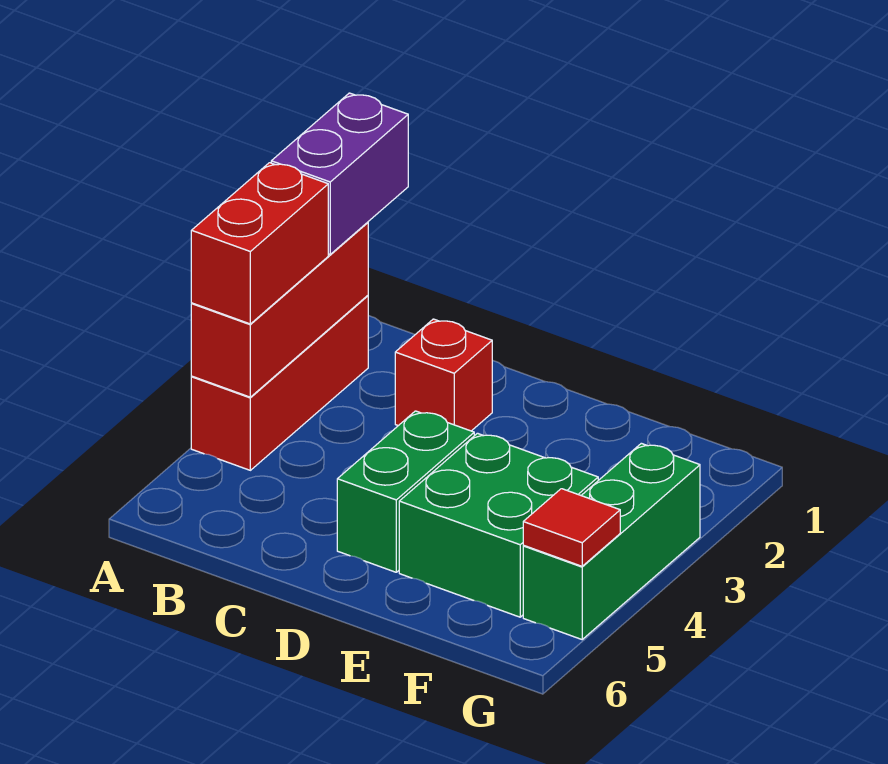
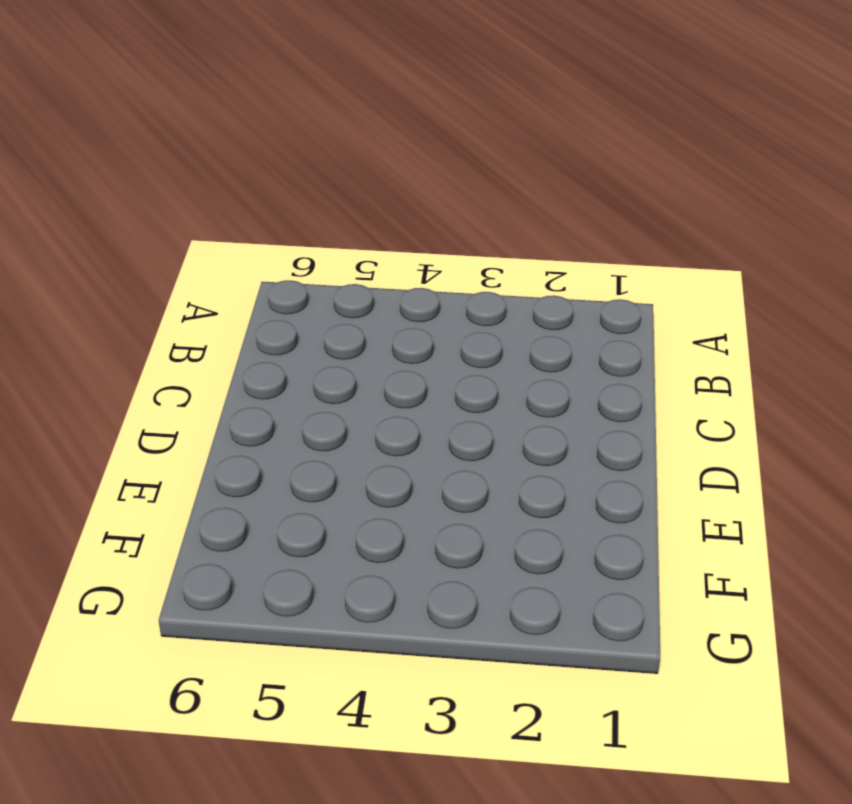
none -> red brick A2:A4 level 1
none -> red brick C2 level 1

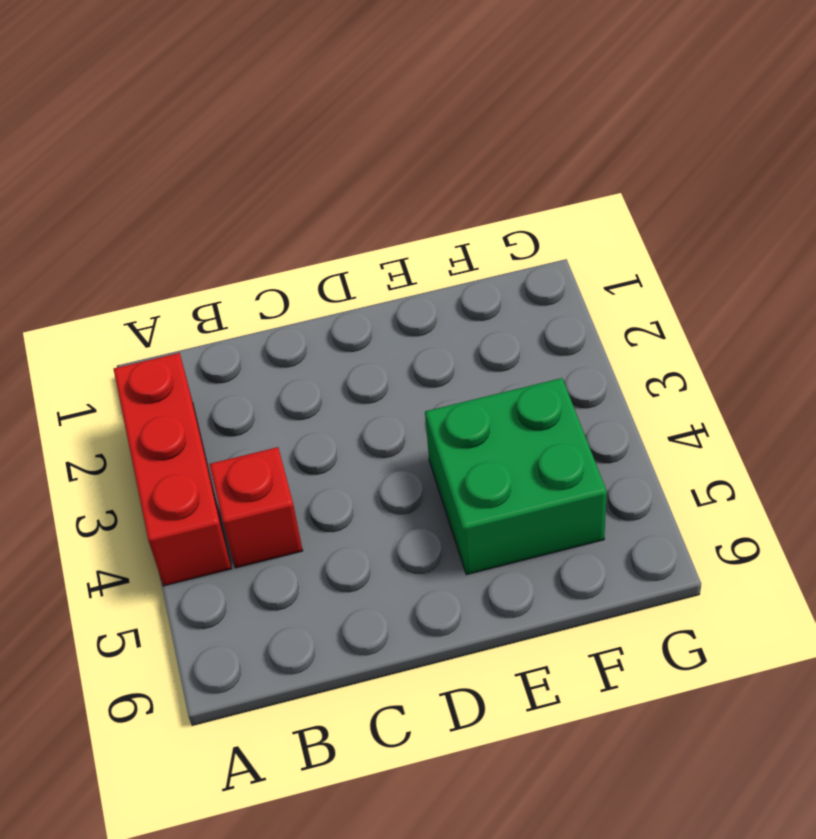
red brick B4 level 1 -> red brick C2 level 1
none -> green brick D4:D5 level 1
none -> green brick G3:G5 level 1

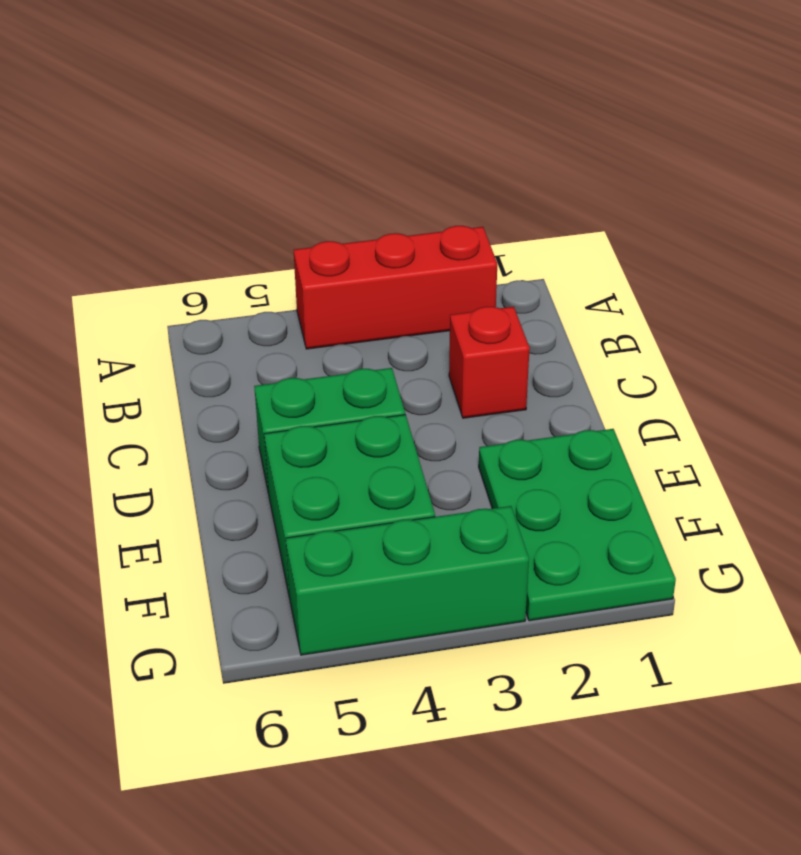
green plate E1:G2 level 1 -> none
none -> red brick A2:A4 level 2
none -> red tile G5 level 2

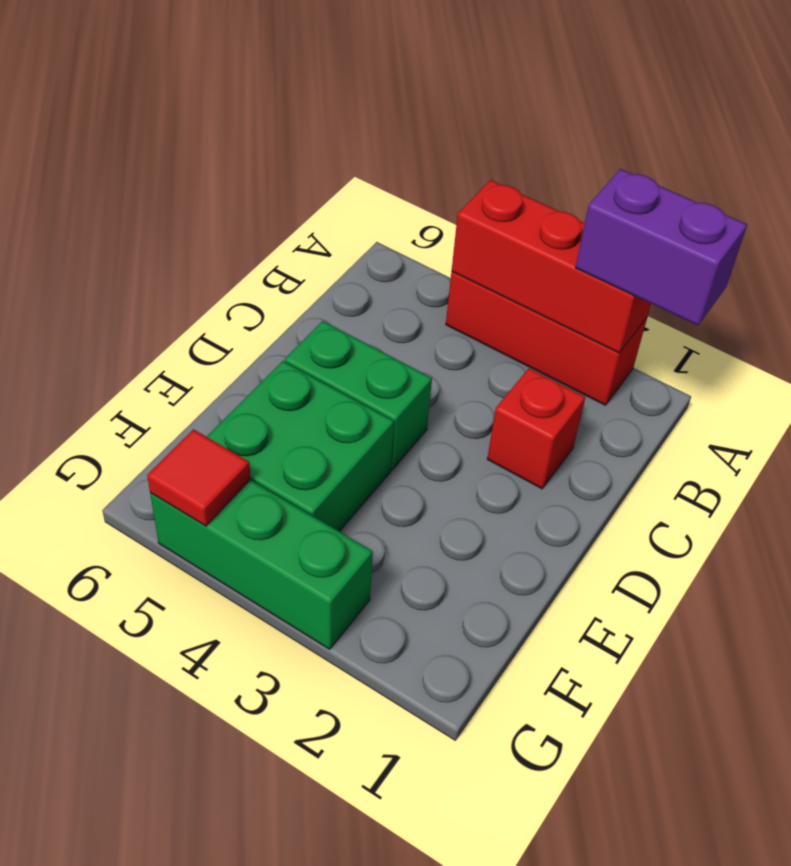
none -> red brick A3:A4 level 3

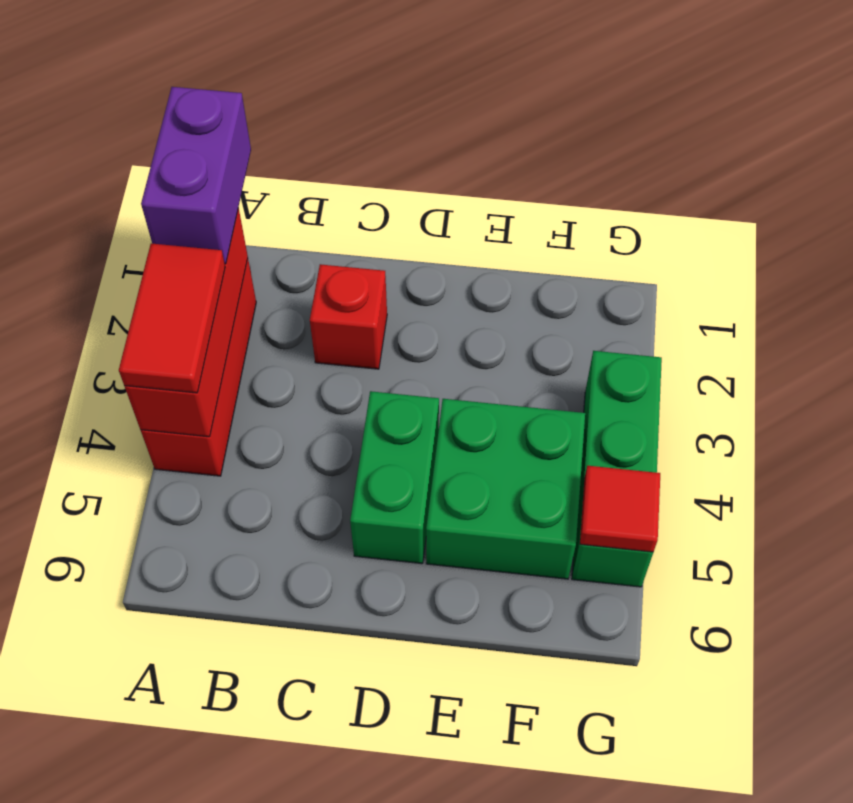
red tile A3:A4 level 3 -> red brick A3:A4 level 3

